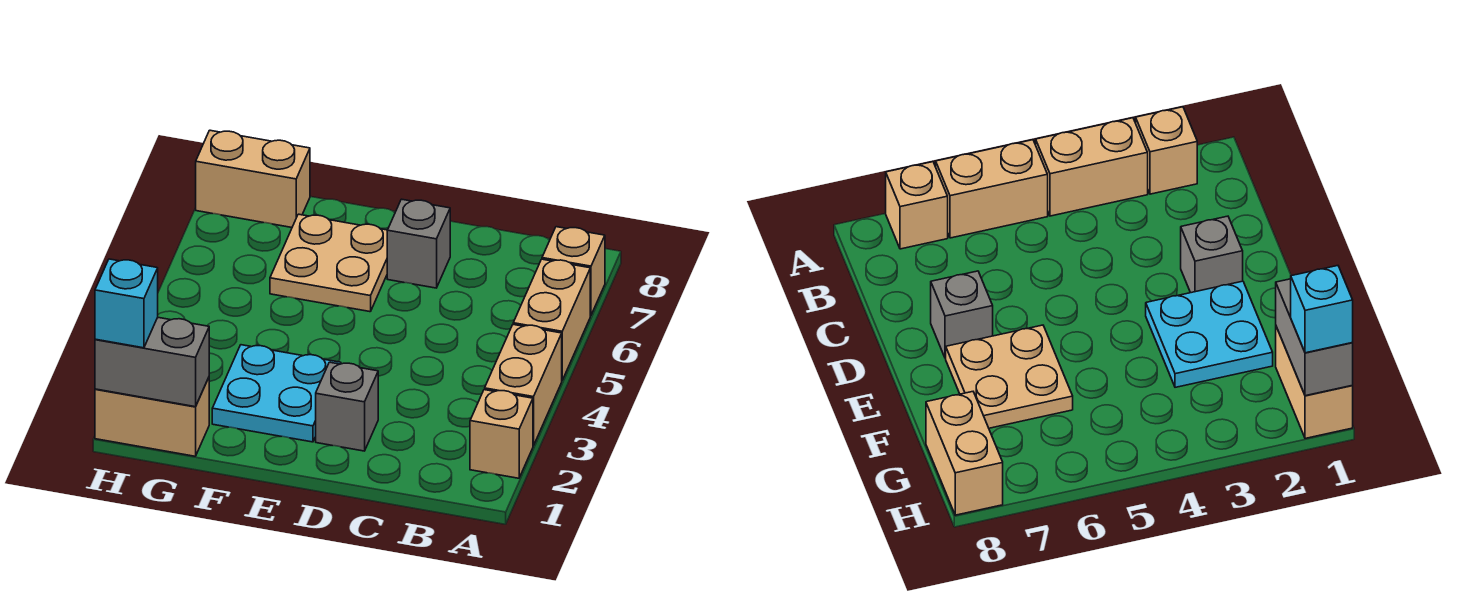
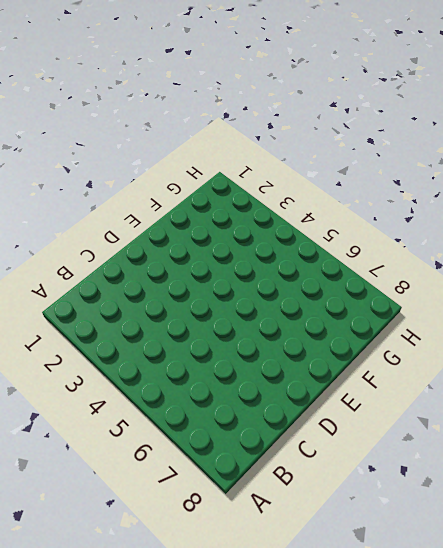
none -> tan brick A2 level 1
none -> tan brick A3:A4 level 1
none -> tan brick A5:A6 level 1

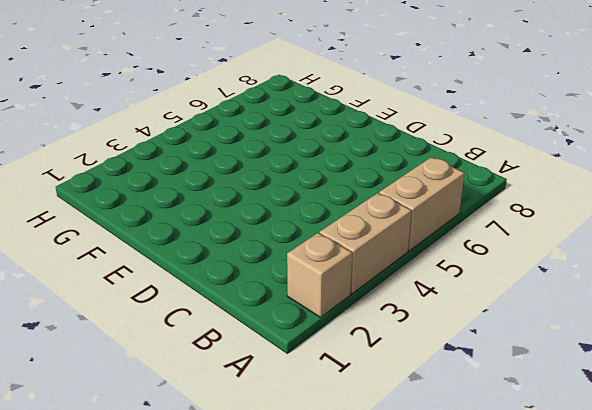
none -> tan brick A7 level 1
none -> grey brick D2 level 1
none -> grey brick D7 level 1

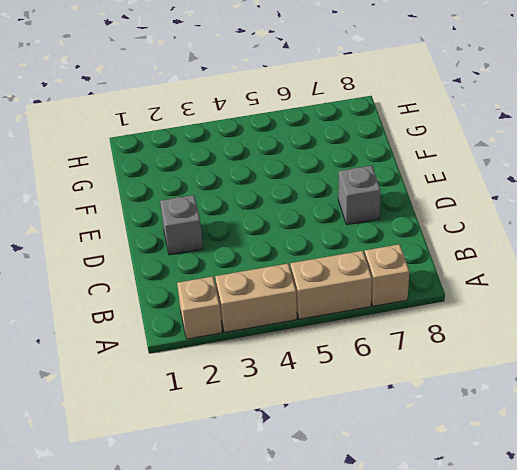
none -> cyan plate E2:F3 level 1
none -> tan plate E6:F7 level 1
none -> tan brick G1:H1 level 1

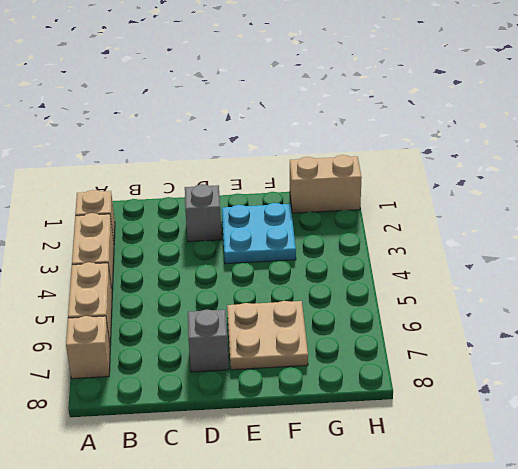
none -> tan brick G8:H8 level 1
none -> grey brick G1:H1 level 2
none -> cyan brick H1 level 3

